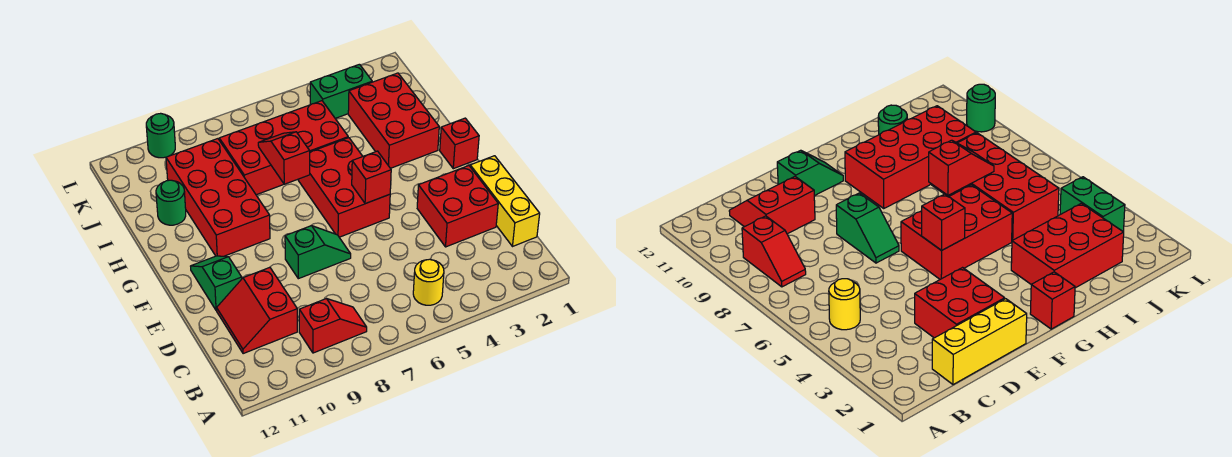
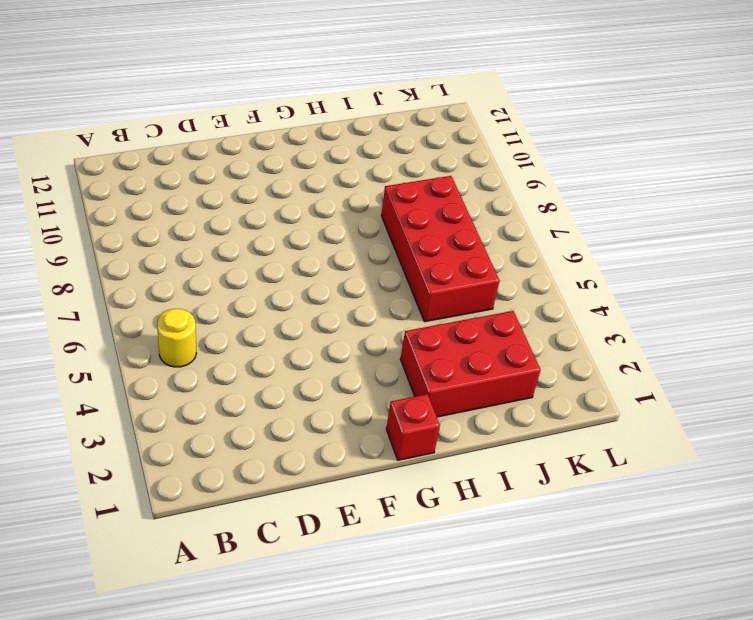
none -> red slope B8:B9 level 1 top 9
none -> yellow brick C1:E1 level 1
none -> red slope C10:D11 level 1 top 10

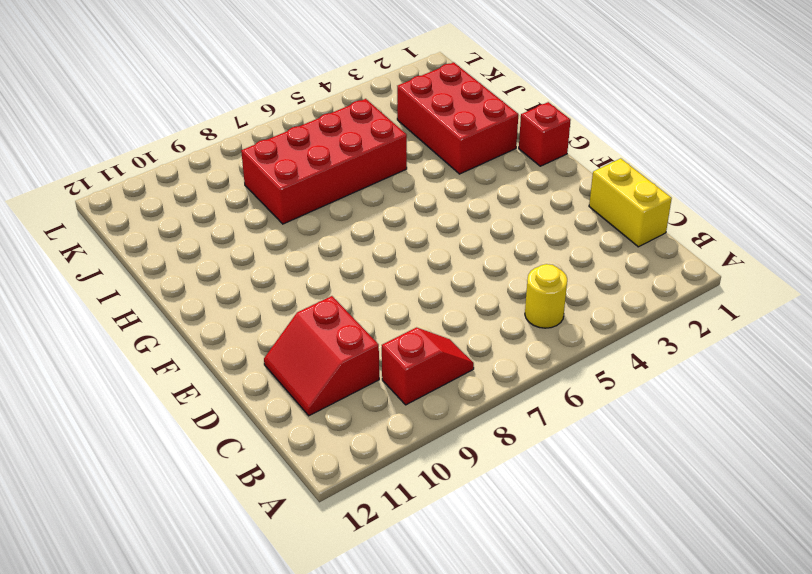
yellow brick C1:D1 level 1 -> yellow brick C1:E1 level 1
none -> red brick D2:E3 level 1
none -> green slope E7:E8 level 1 top 8
none -> green slope E11:F11 level 1 top E

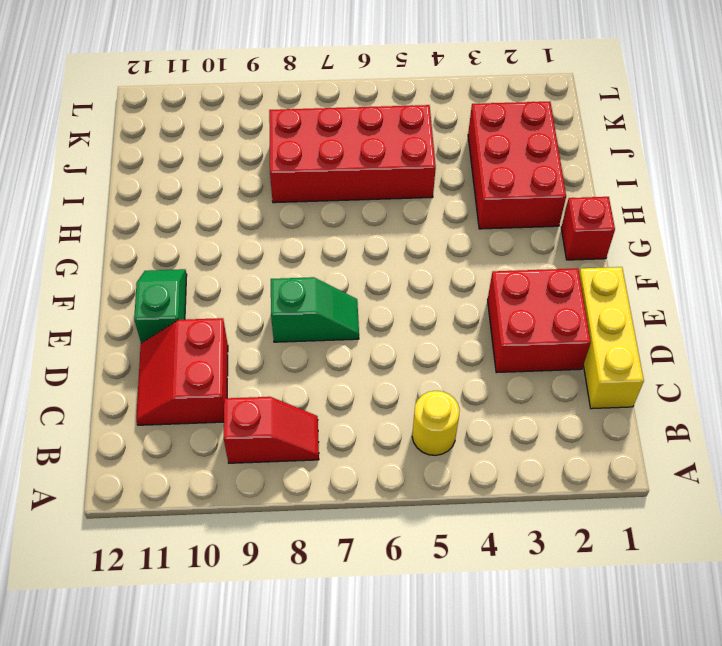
none -> red brick F5:H6 level 1
none -> red brick G9:J10 level 1
none -> green round brick I11 level 1

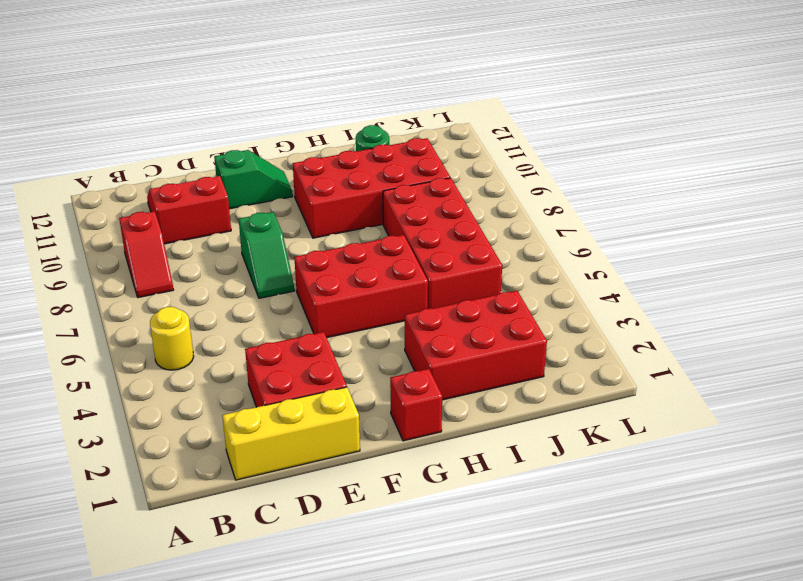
none -> green brick K3:K4 level 1
none -> green round brick L10 level 1
none -> red brick F5 level 2

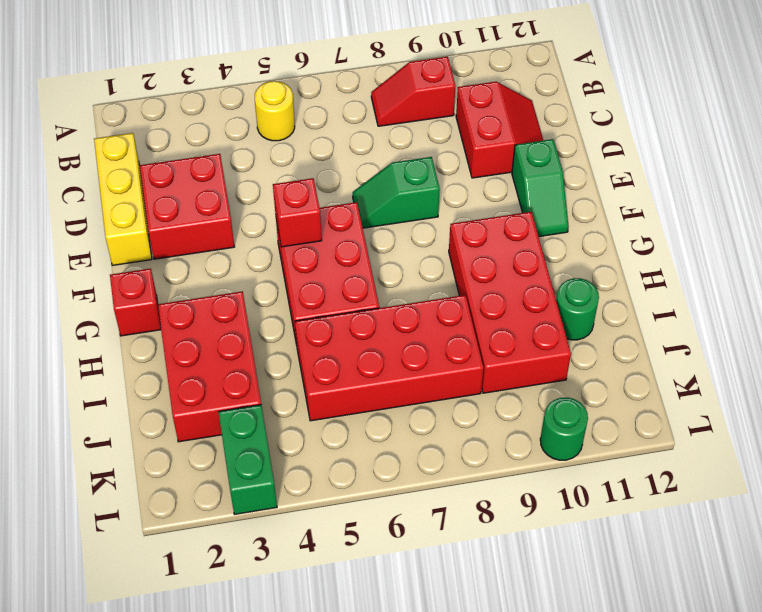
green brick K3:L3 level 1 -> green brick K3:K4 level 1
none -> red slope H7:I7 level 2 top H

